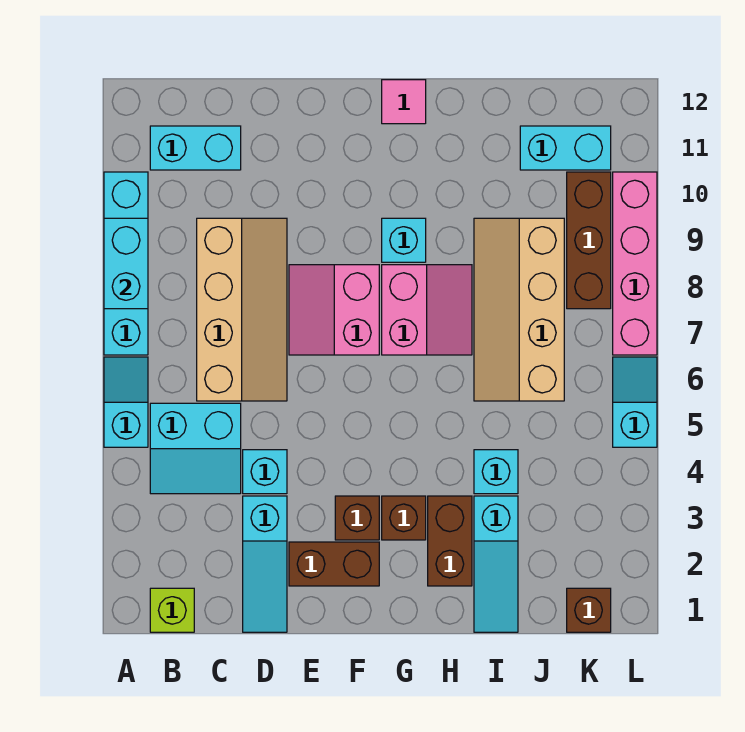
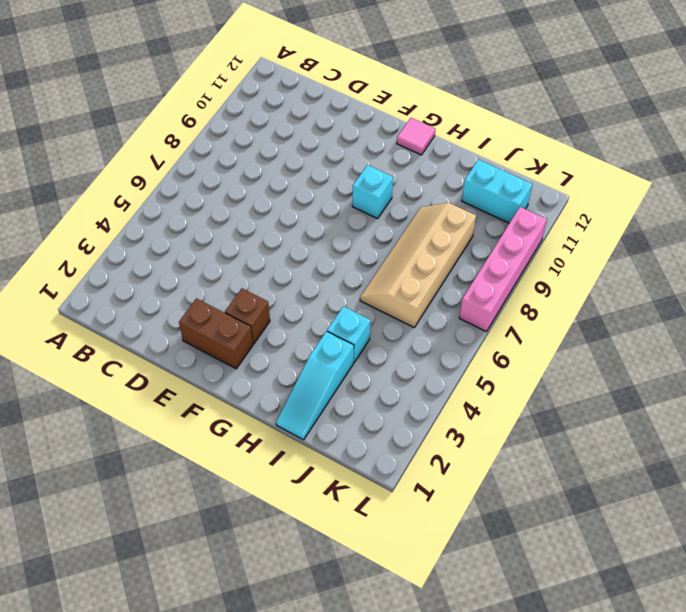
none -> cyan slope A5:A6 level 1 top 5
none -> cyan brick A7:A10 level 1
none -> lime brick B1 level 1

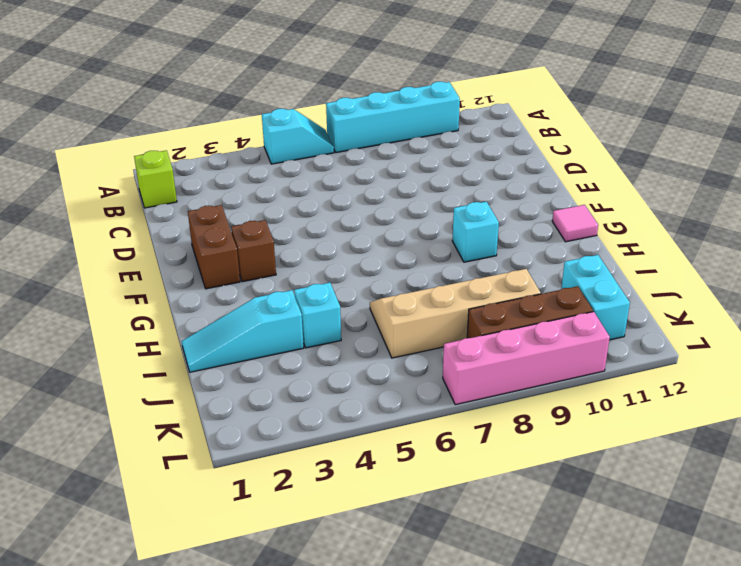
none -> cyan slope B4:C5 level 1 top 5
none -> cyan brick B11:C11 level 1
none -> tan slope C6:D9 level 1 top C

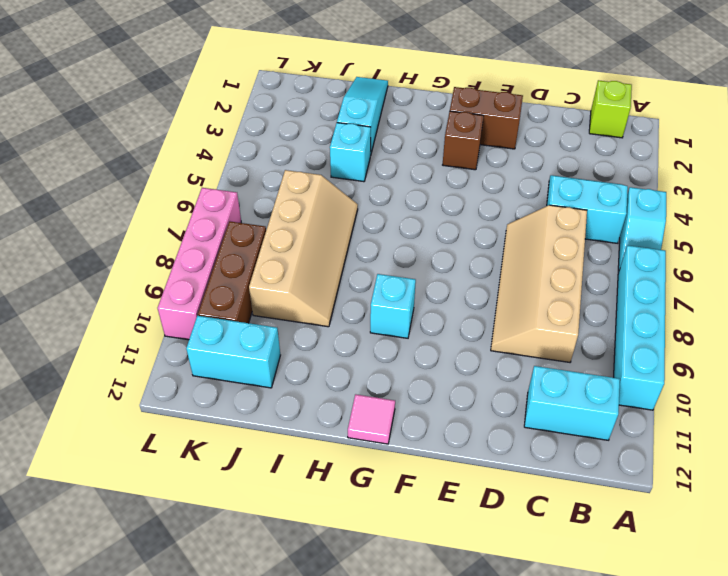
none -> cyan slope D1:D3 level 1 top 3
none -> cyan brick D4 level 1
none -> pink slope E7:F8 level 1 top F

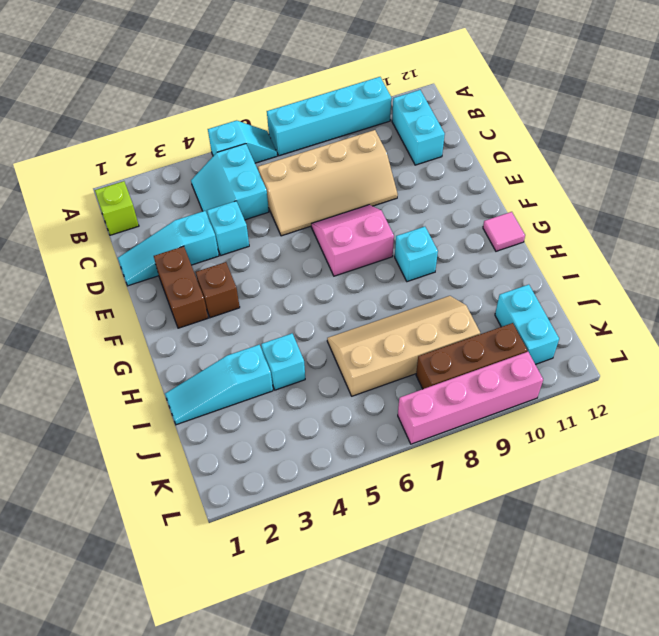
none -> brown brick G3 level 1
none -> pink slope G7:H8 level 1 top G
none -> brown brick H2:H3 level 1

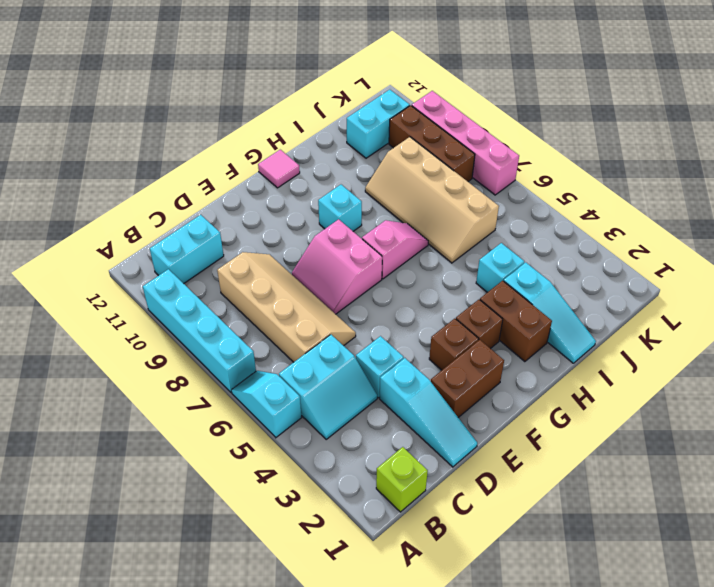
pink slope G7:H7 level 1 top G -> pink slope G7:H8 level 1 top G
none -> brown brick K1 level 1
none -> cyan slope L5:L6 level 1 top 5
none -> cyan brick A8:A9 level 2

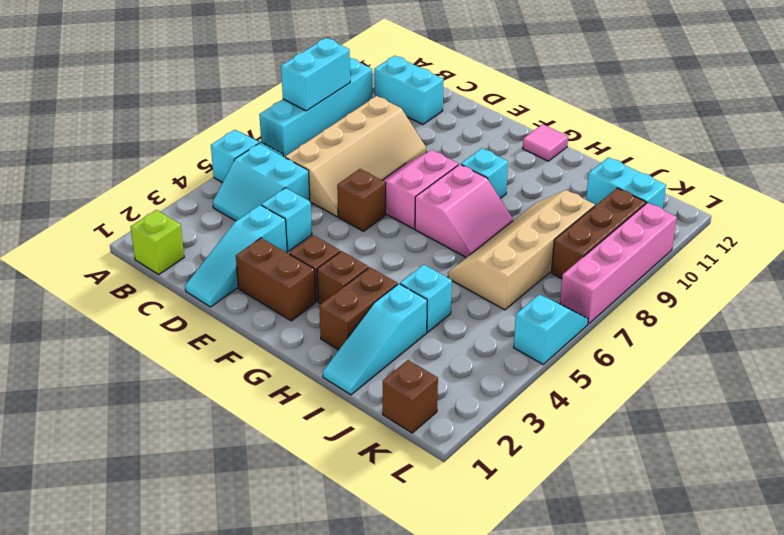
brown brick E6 level 1 -> none

